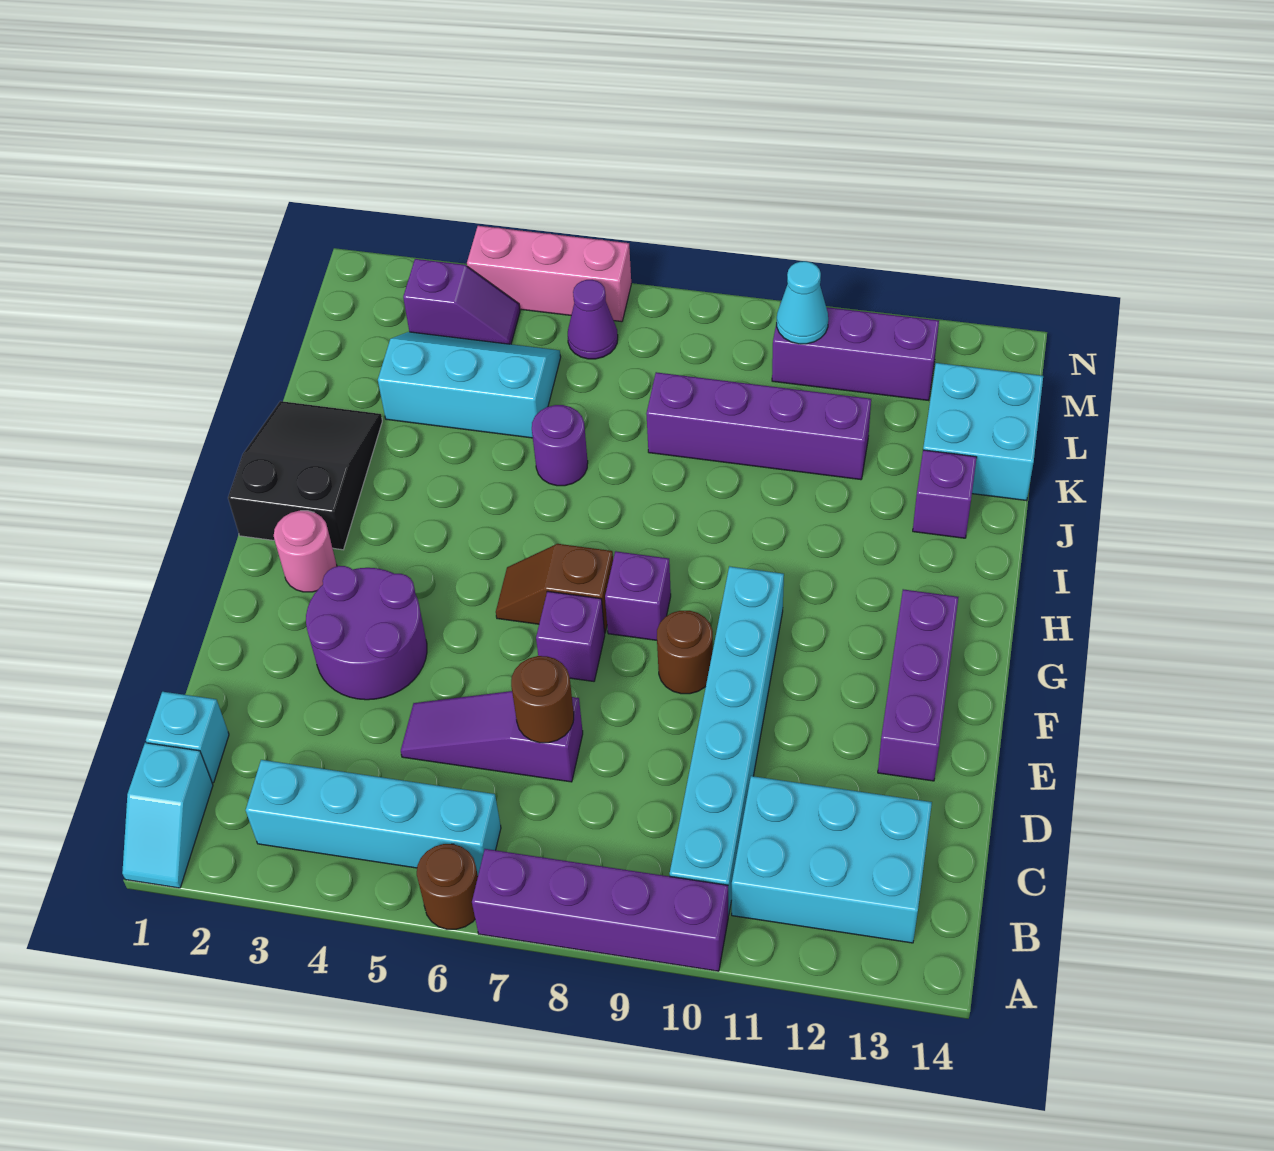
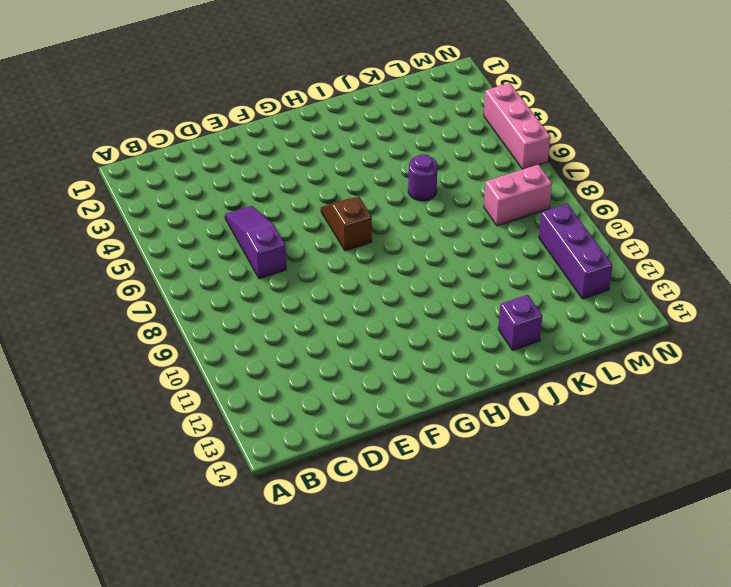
pink brick L8:M8 level 1 -> none
none -> cyan slope A1:B1 level 1 top B
none -> brown round brick A6 level 1
none -> purple brick A7:A10 level 1

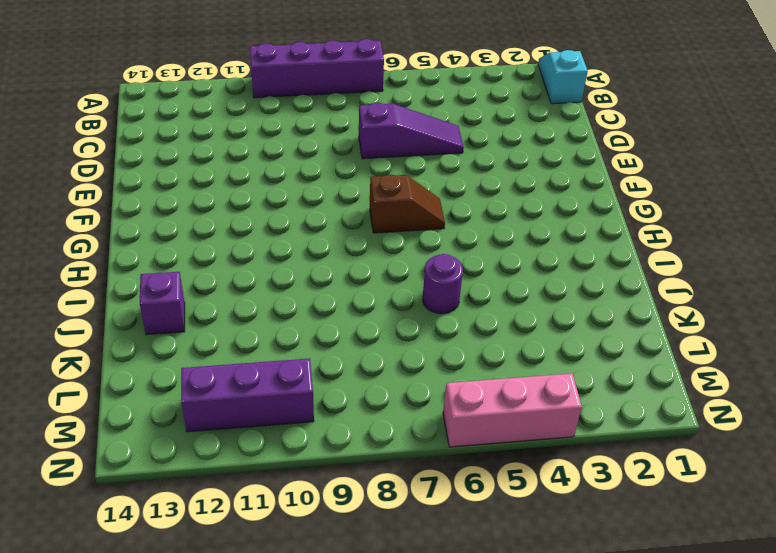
none -> brown round brick A6 level 1
none -> cyan brick B3:B6 level 1
none -> cyan brick B10:G10 level 1

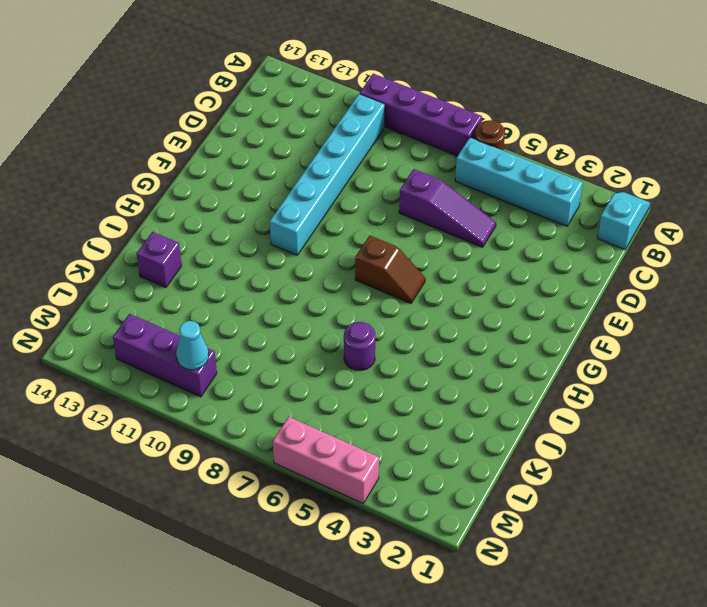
none -> cyan brick B11:C13 level 1
none -> cyan brick C1 level 1
none -> purple round brick E3:F4 level 1

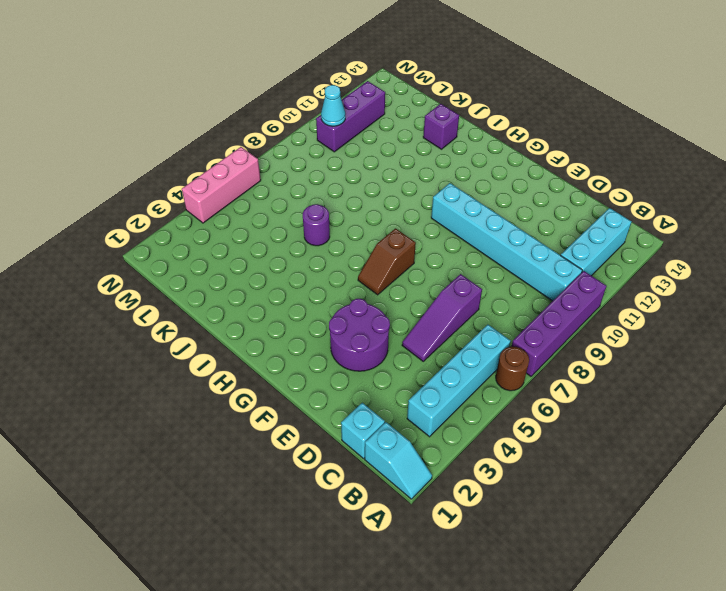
cyan brick B11:B13 level 1 -> cyan brick B11:C13 level 1
none -> purple brick E13:G13 level 1
none -> purple brick F7 level 1
none -> brown round brick F9 level 1

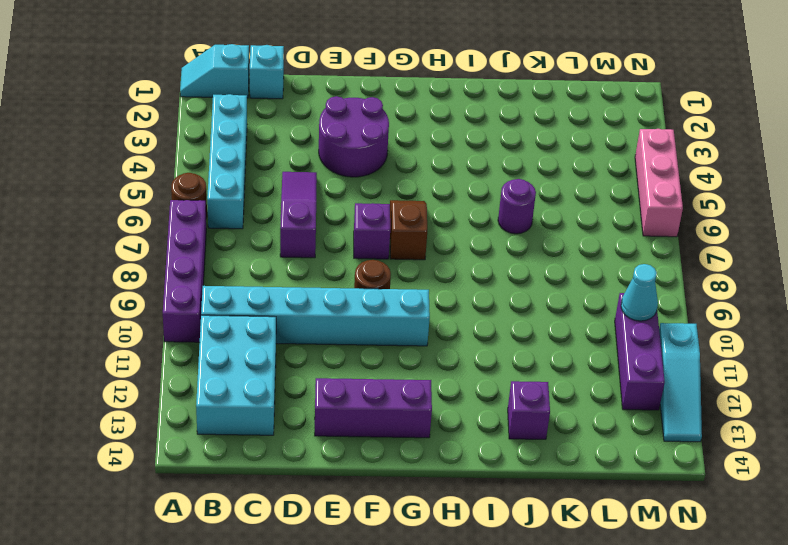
cyan slope N11:N13 level 1 top 11 -> none
none -> pink round brick G2 level 1
none -> purple brick G8 level 1
none -> black slope H1:J2 level 1 top H

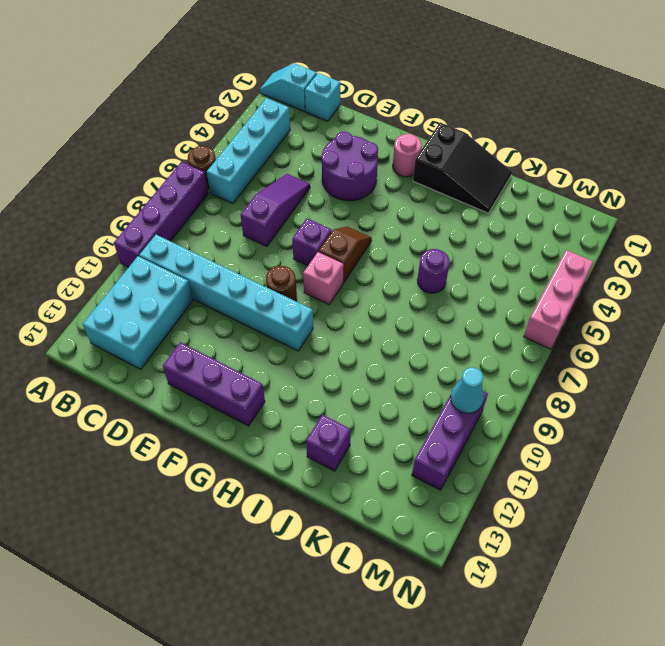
pink brick G8 level 1 -> purple brick G8 level 1
none -> cyan slope K3:L5 level 1 top K
none -> purple brick K8:K11 level 1
none -> cyan brick K13:L14 level 1

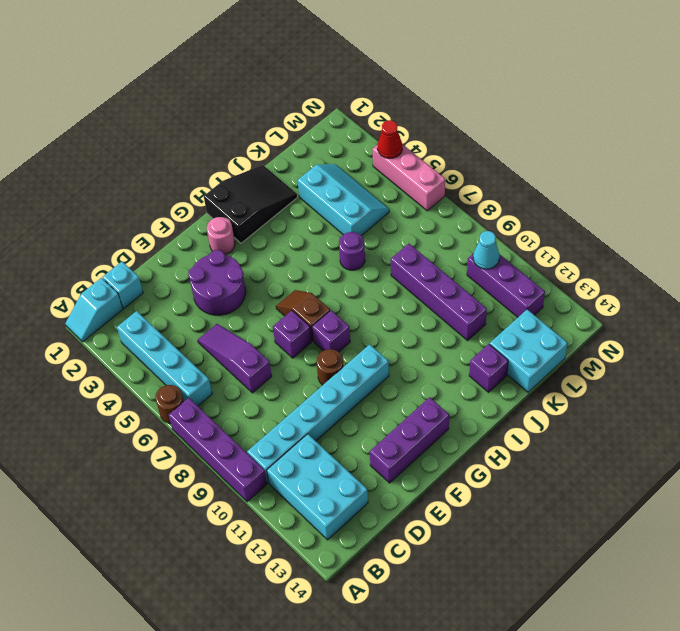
red cone N4 level 2 -> none
none -> purple slope M3:M4 level 1 top 3
none -> purple cone M6 level 1
none -> brown round brick D7 level 2

